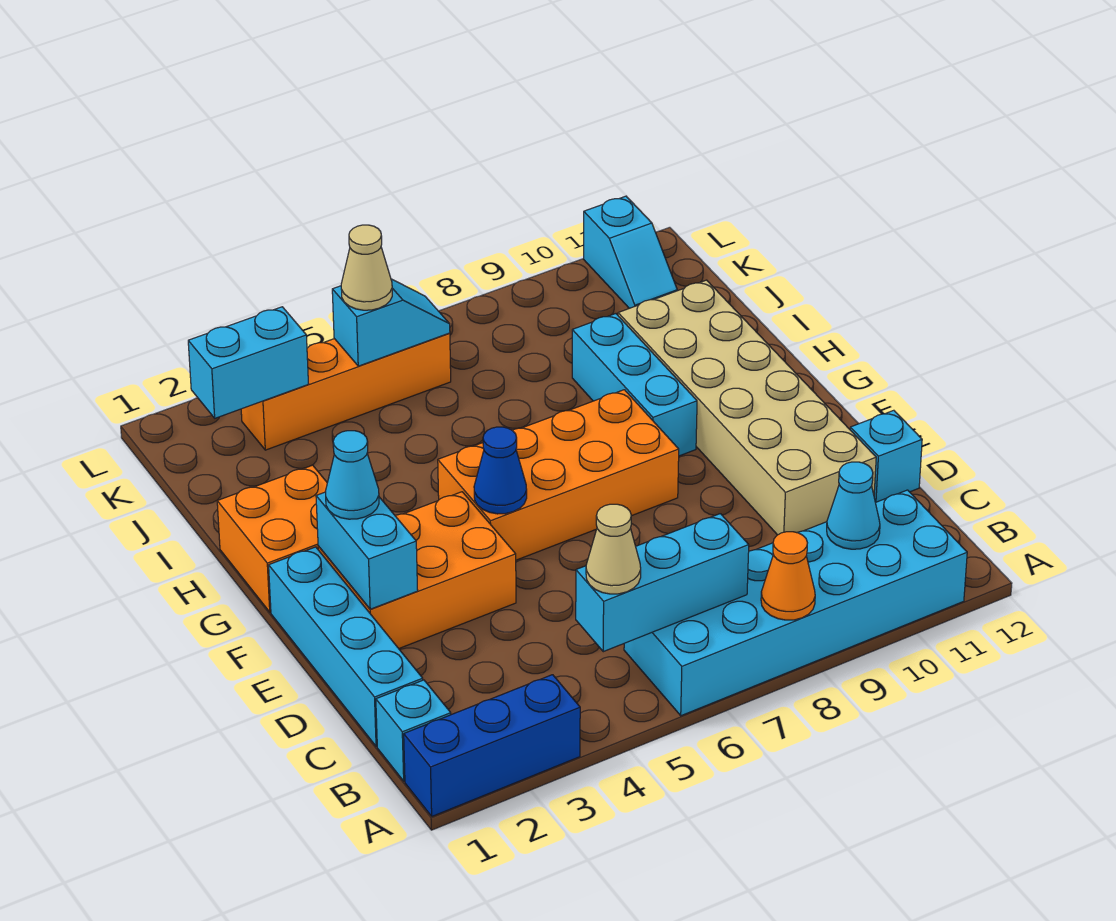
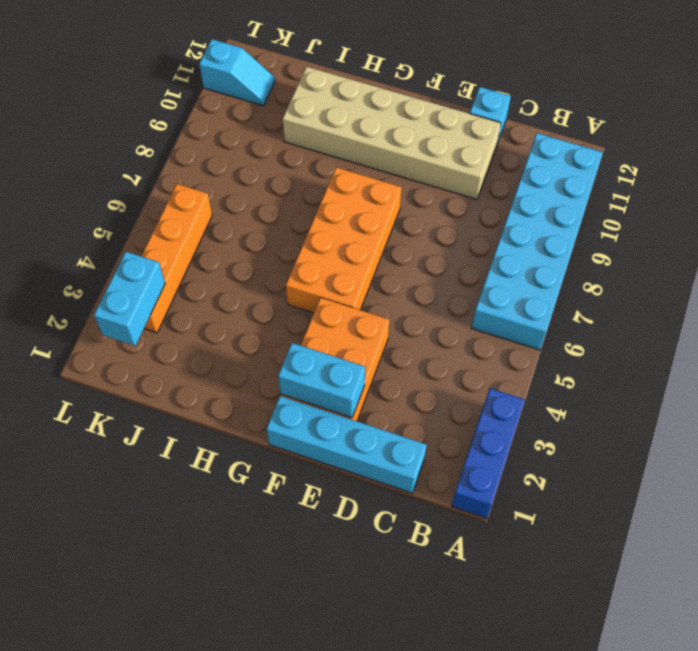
none -> cyan brick B1 level 1
none -> orange brick G1:H2 level 1
none -> cyan brick G9:I9 level 1

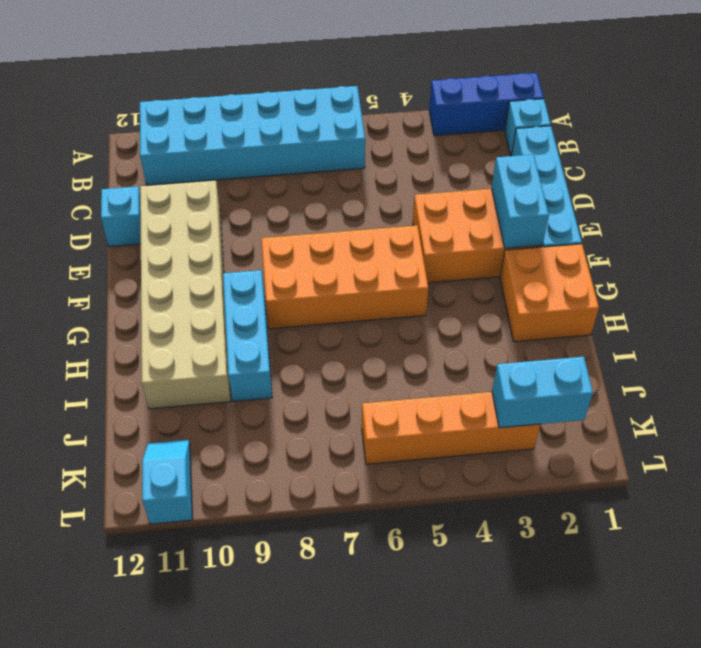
none -> orange cone A8 level 2
none -> cyan brick B5:B7 level 2
none -> cyan cone B10 level 2

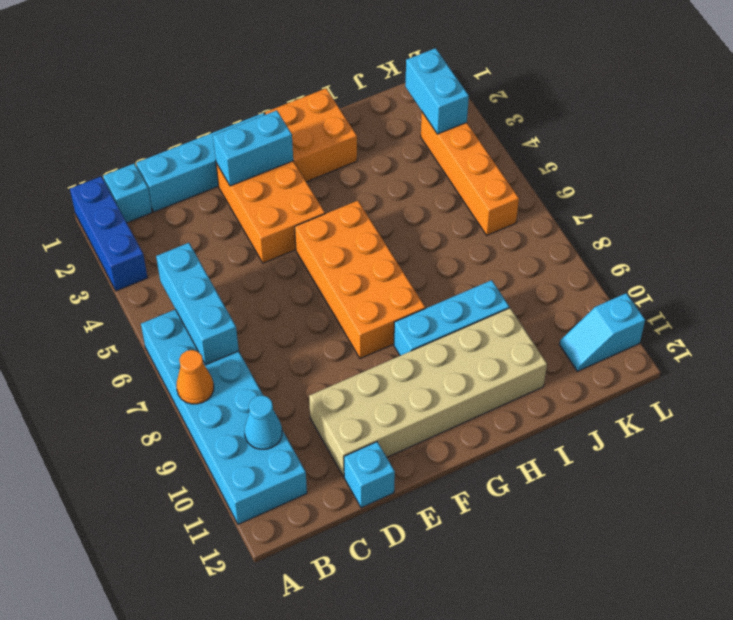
none -> blue cone F5 level 2
none -> cyan slope K5:K6 level 2 top 5
none -> tan cone B5 level 3

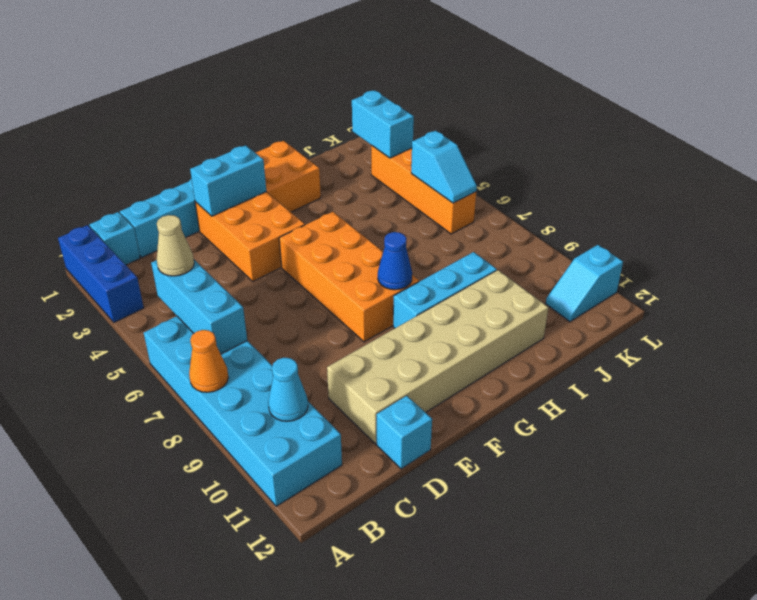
blue cone G8 level 2 -> blue cone F5 level 2
none -> cyan cone F2 level 3
none -> tan cone K5 level 3

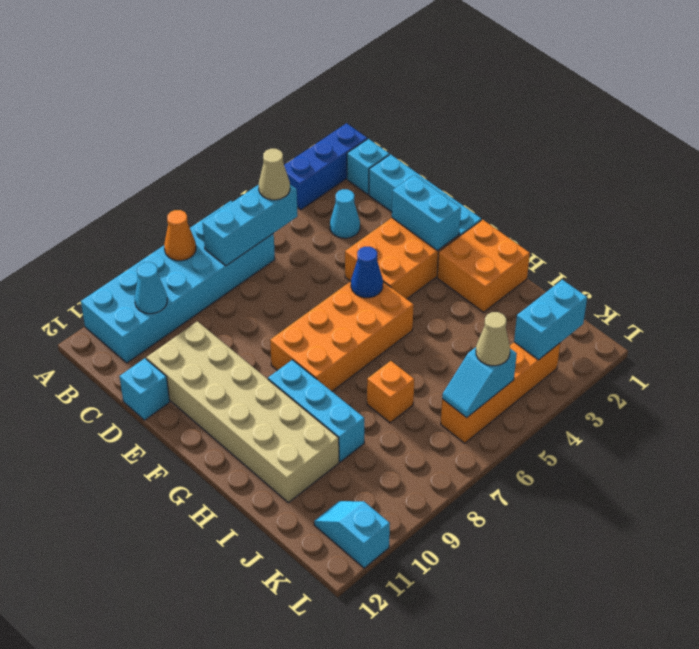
cyan cone C3 level 1 -> cyan cone F2 level 3
orange brick I7 level 1 -> none

